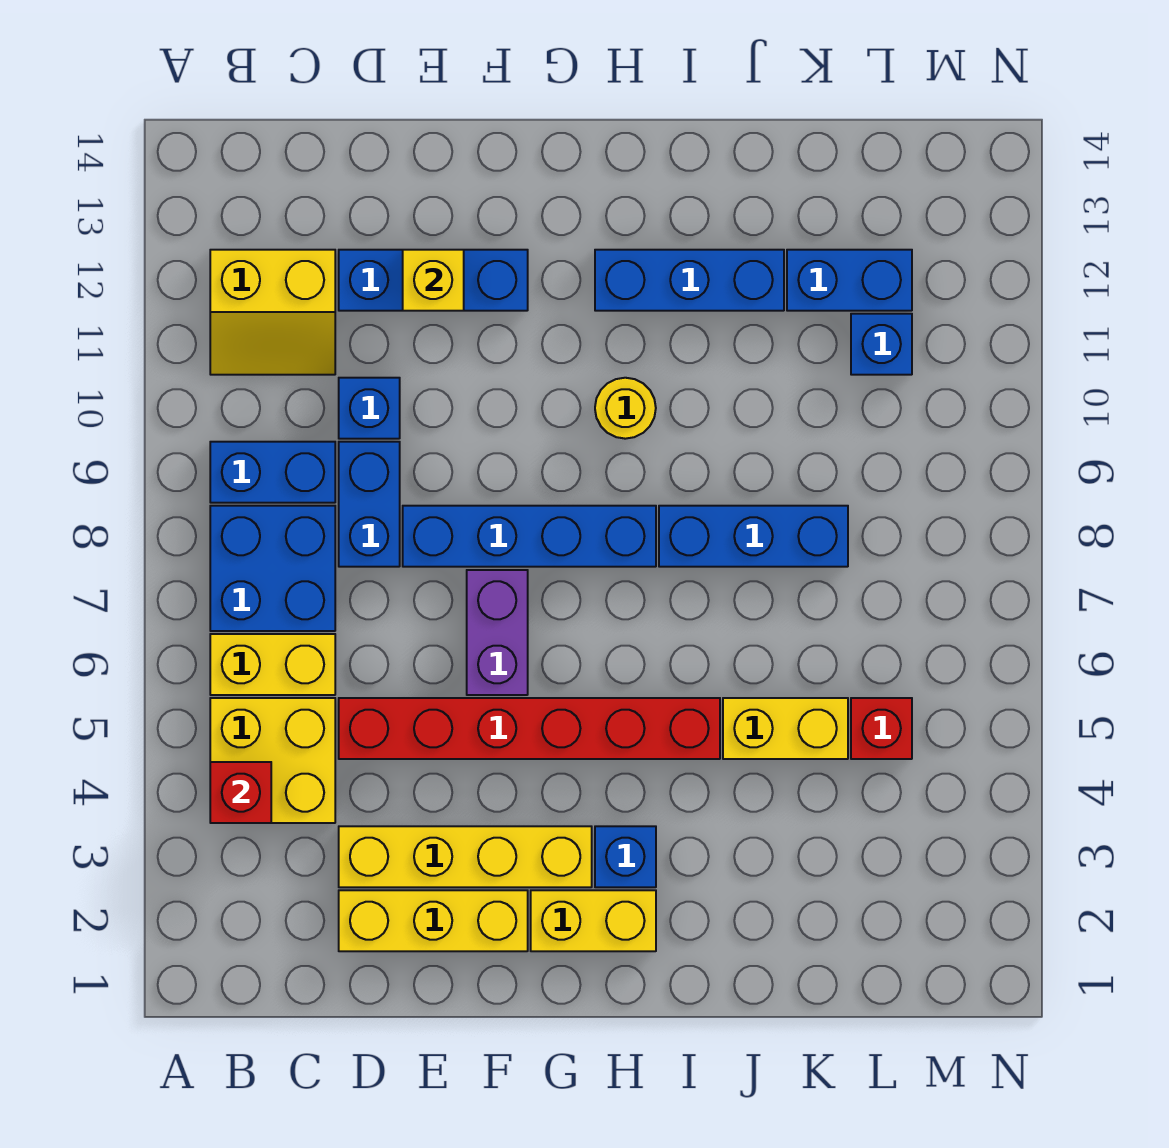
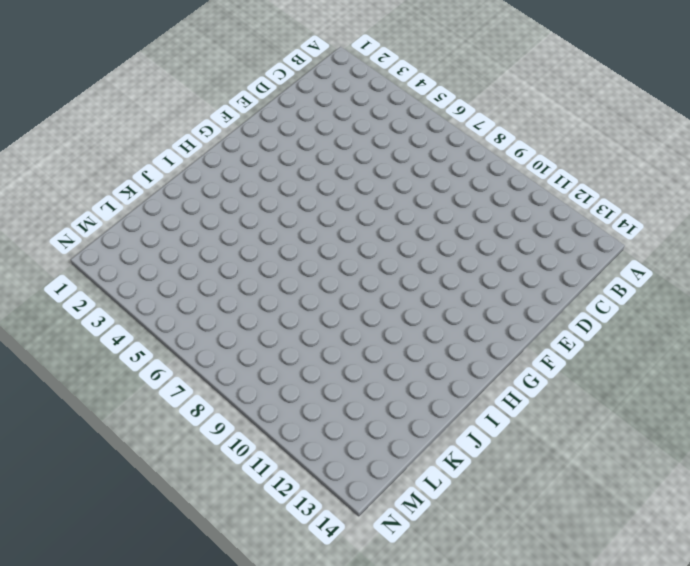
none -> yellow brick B4:C5 level 1
none -> yellow brick B6:C6 level 1
none -> blue brick B7:C8 level 1

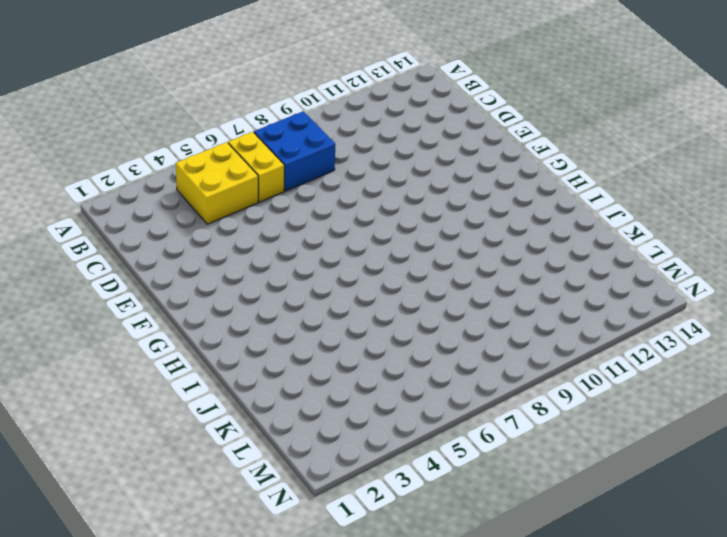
none -> blue brick B9:C9 level 1
none -> yellow slope B11:C12 level 1 top 12
none -> yellow brick D2:F2 level 1

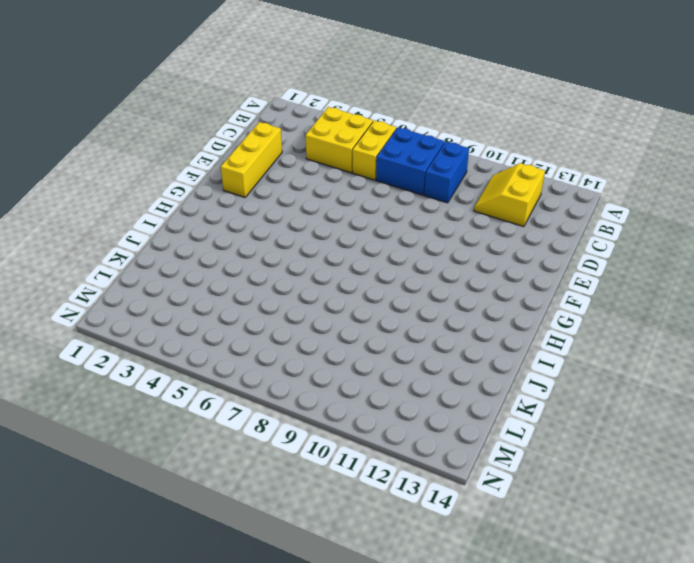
none -> yellow brick D3:G3 level 1
none -> red brick D5:I5 level 1
none -> blue brick D8:D9 level 1

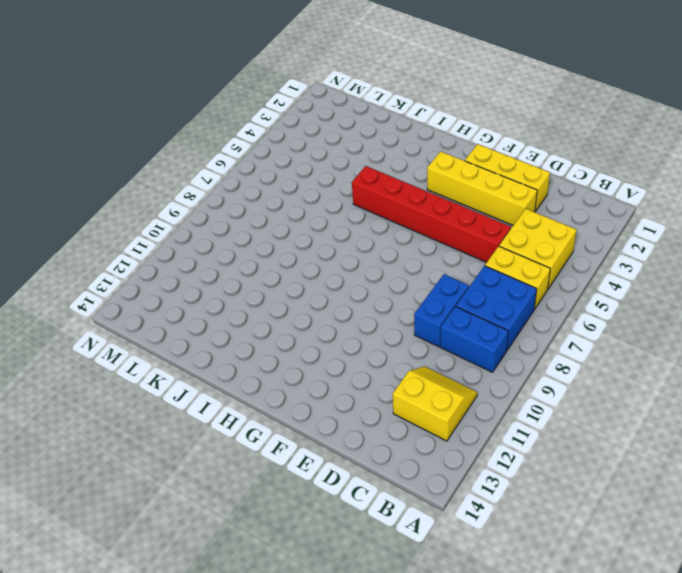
none -> blue brick D10 level 1
none -> blue brick D12:F12 level 1
none -> blue brick E8:H8 level 1

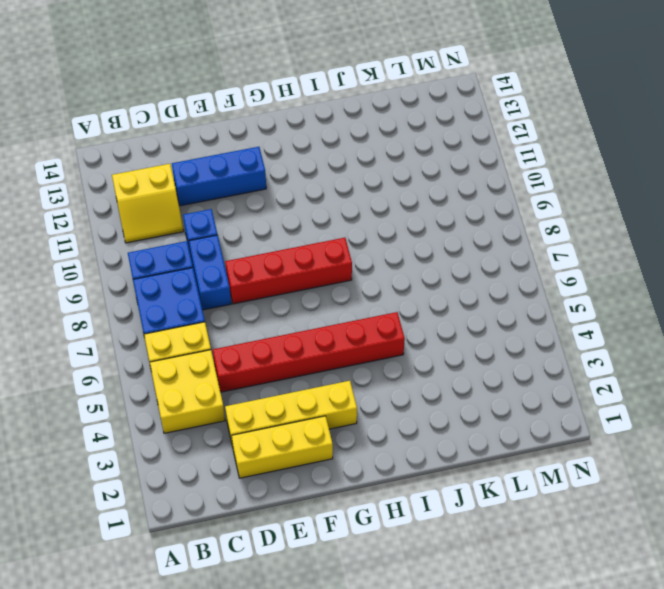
red brick E8:H8 level 1 -> blue brick E8:H8 level 1
none -> purple brick F6:F7 level 1
none -> yellow brick G2:H2 level 1
none -> blue brick H3 level 1

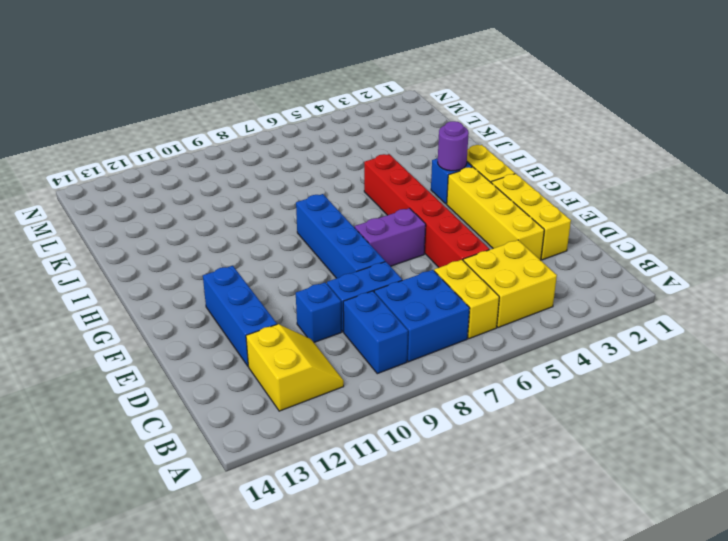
purple round brick H3 level 2 -> none
none -> yellow round brick H10 level 1
none -> blue brick H12:J12 level 1
none -> blue brick I8:K8 level 1

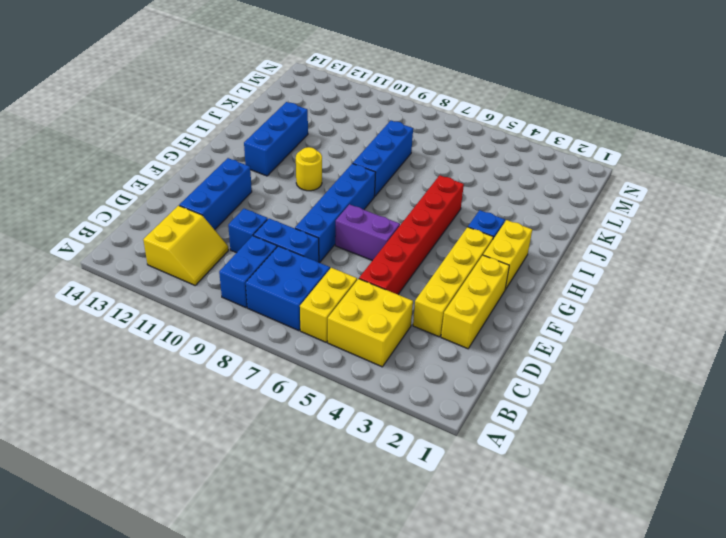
none -> yellow brick J5:K5 level 1
none -> blue brick K12:L12 level 1
none -> red brick L5 level 1

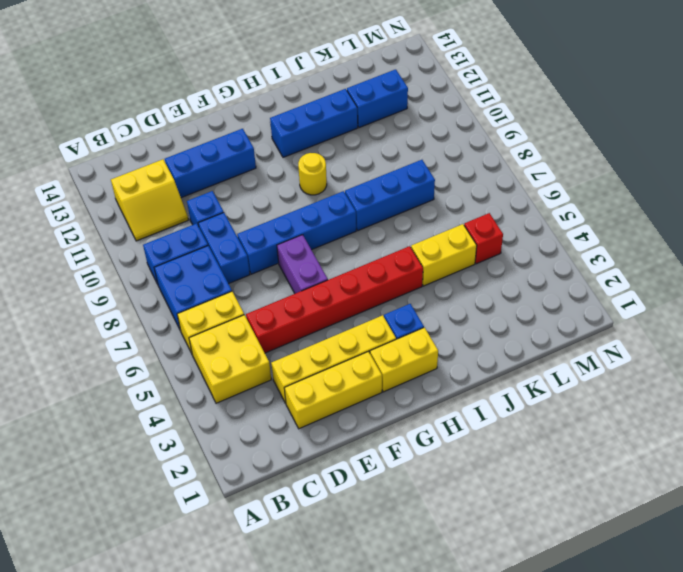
none -> blue brick L11 level 1
none -> red brick B4 level 2
none -> yellow brick E12 level 2

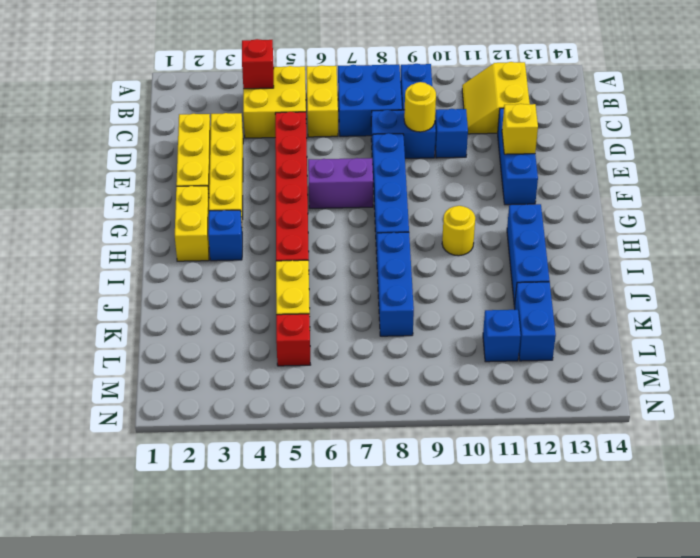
yellow round brick D9 level 2 -> none

